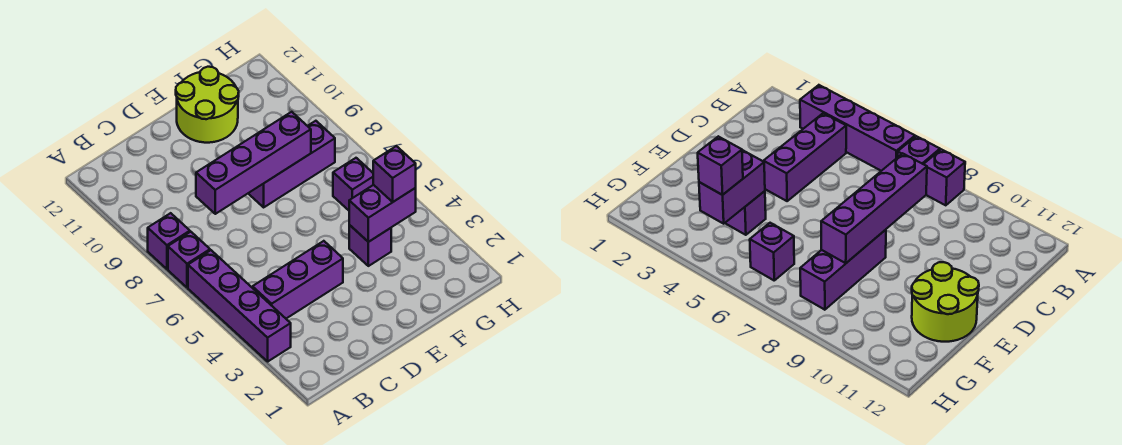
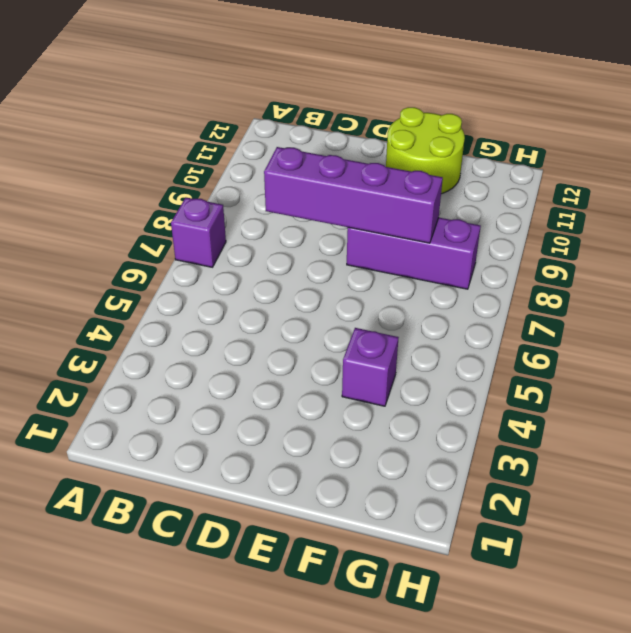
none -> purple brick A3:A6 level 1
none -> purple brick A8 level 1

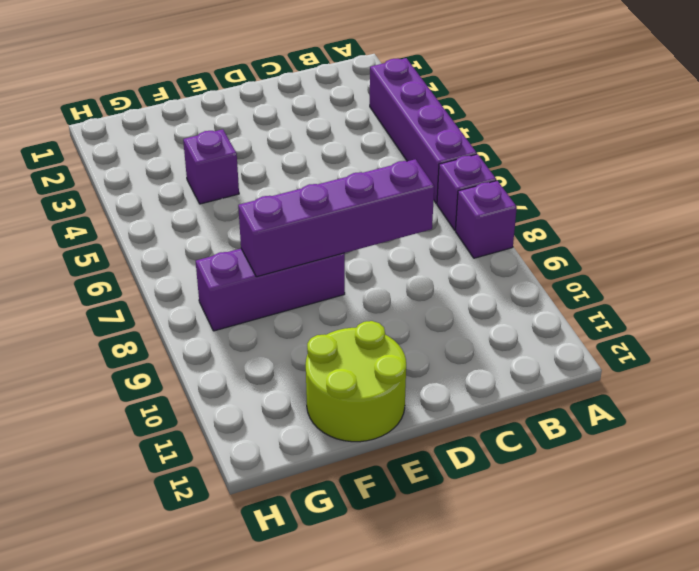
none -> purple brick B4:D4 level 1
none -> purple brick G6 level 1

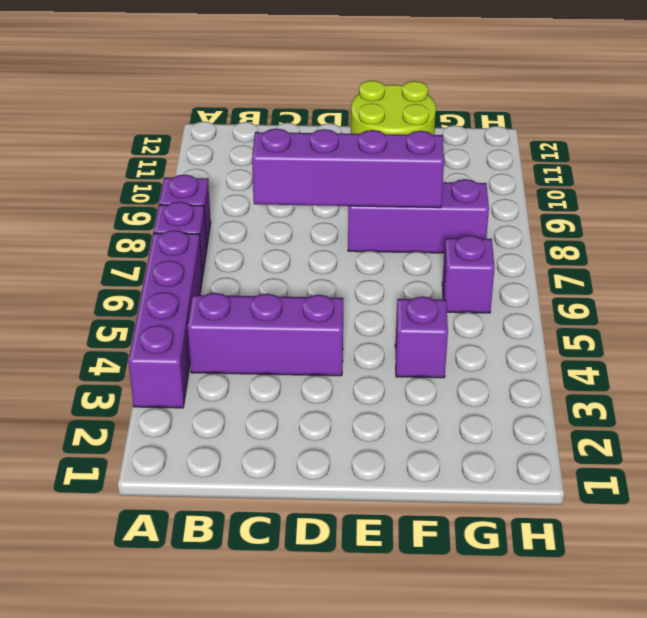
none -> purple brick F4:G4 level 2
none -> purple brick G4 level 3

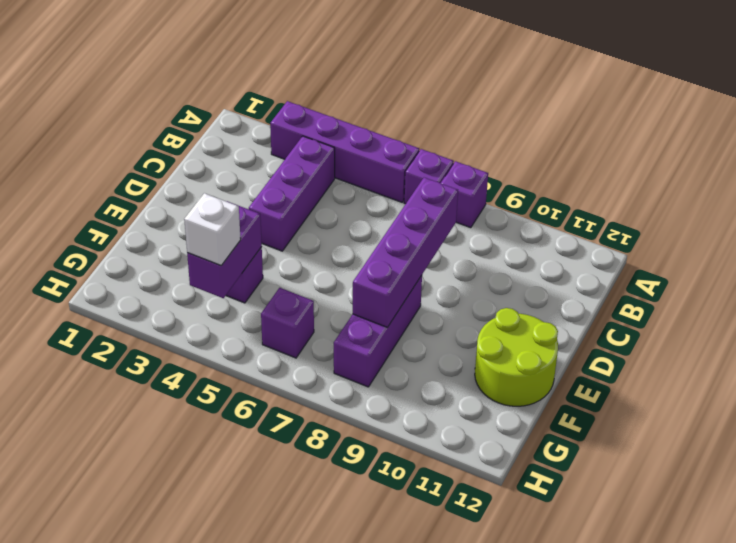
white brick G4 level 3 -> purple brick G4 level 3

